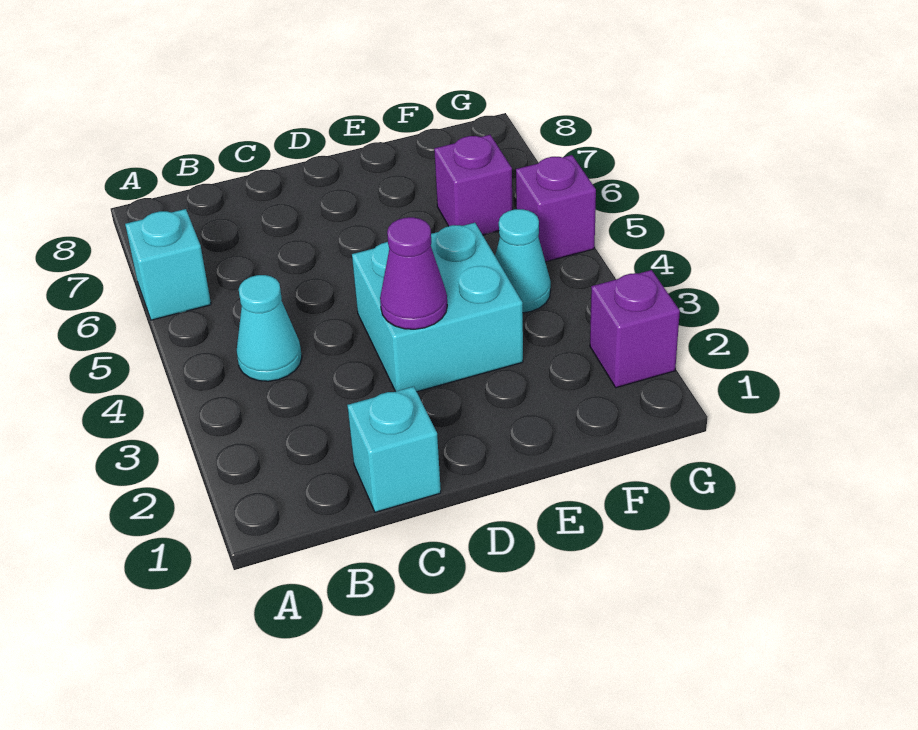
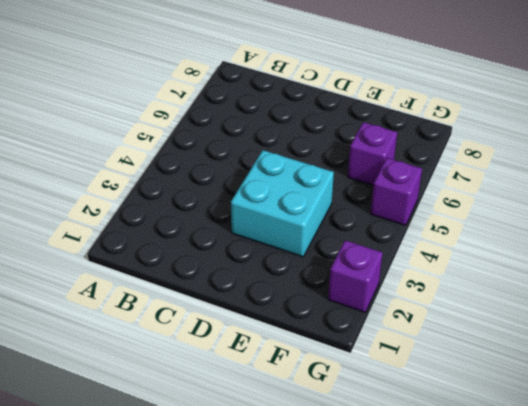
none -> cyan brick A6 level 1
none -> cyan cone B4 level 1

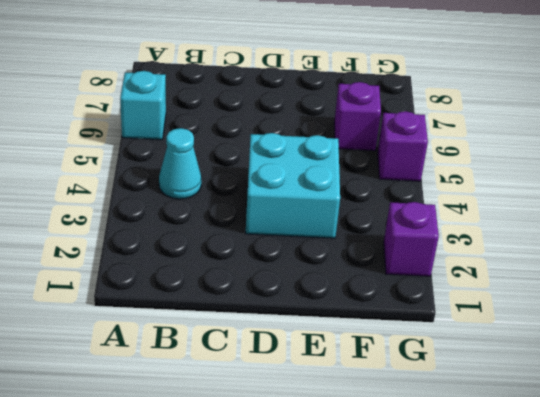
none -> cyan brick C1 level 1
none -> cyan cone F4 level 1

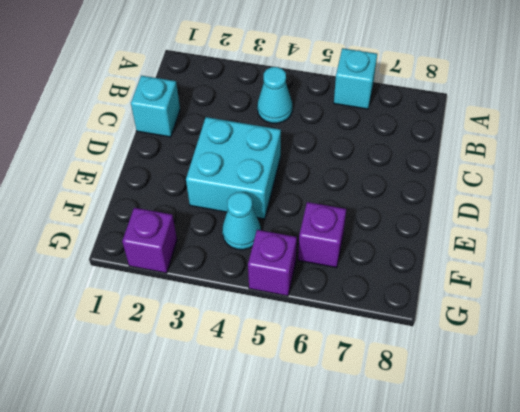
none -> purple cone D3 level 2

